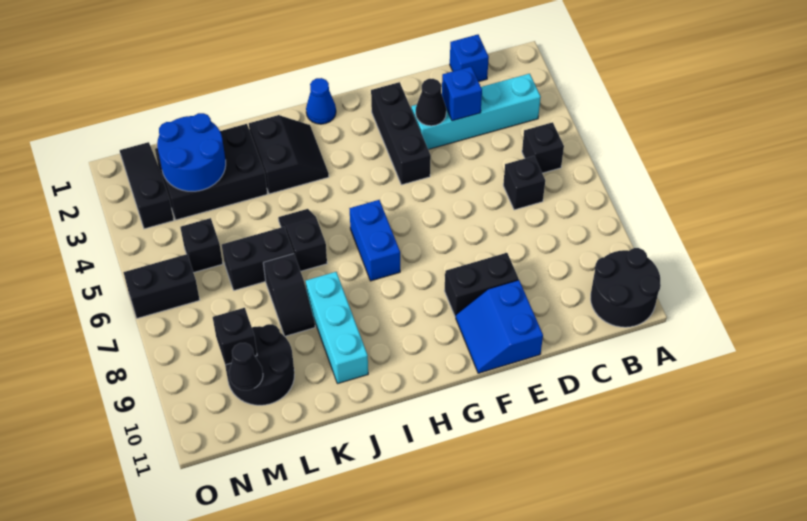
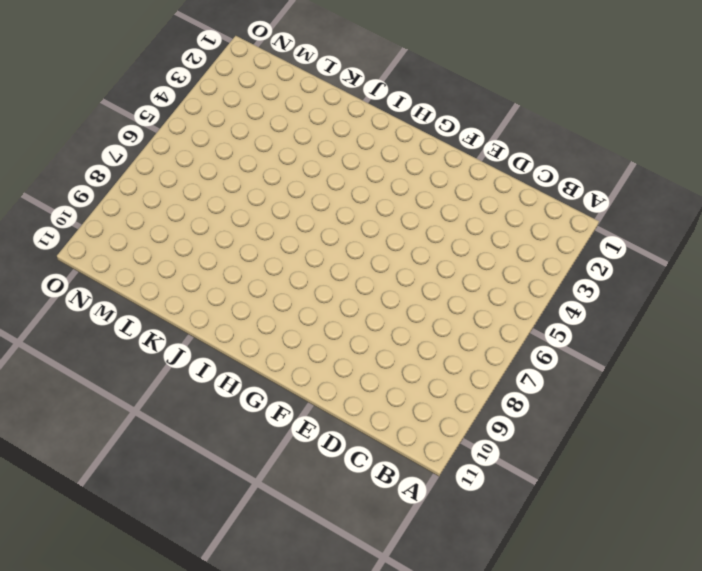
none -> black round brick A10:B11 level 1
none -> cyan brick B3:E3 level 1
none -> black brick B5 level 1

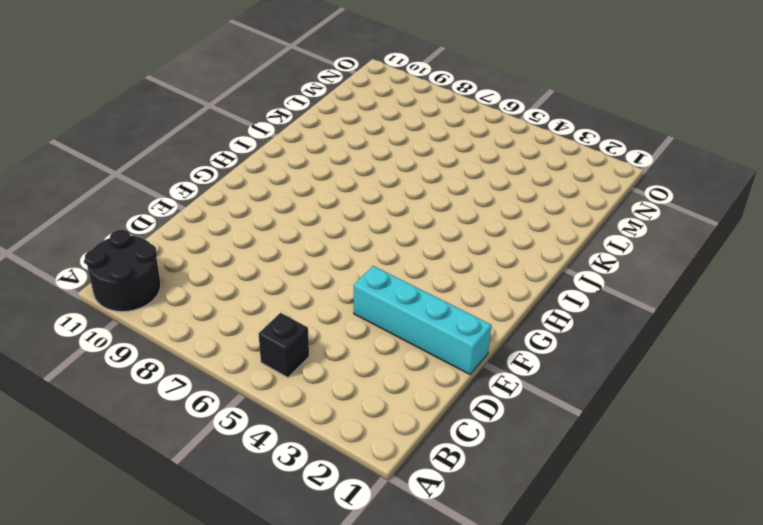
cyan brick E1:E4 level 1 -> cyan brick B3:E3 level 1
none -> blue brick C1 level 1
none -> black brick C6 level 1
none -> black brick E9:F9 level 1

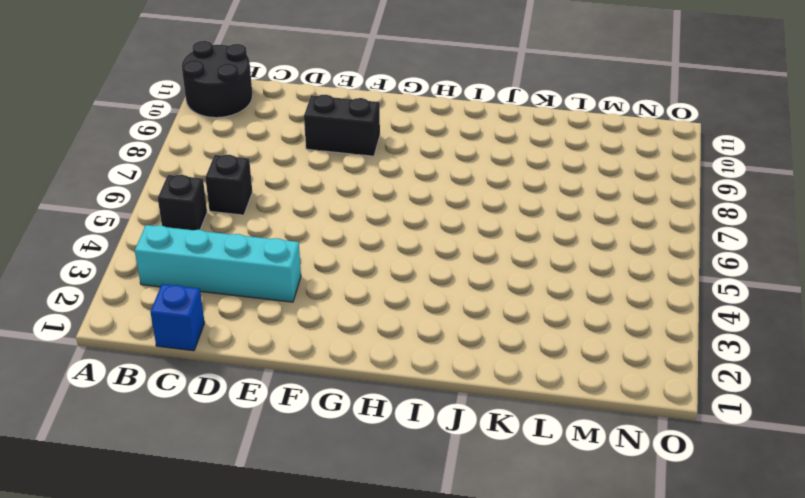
none -> blue slope E10:F11 level 1 top E
none -> black brick F2:F4 level 1
none -> blue cone H1 level 1

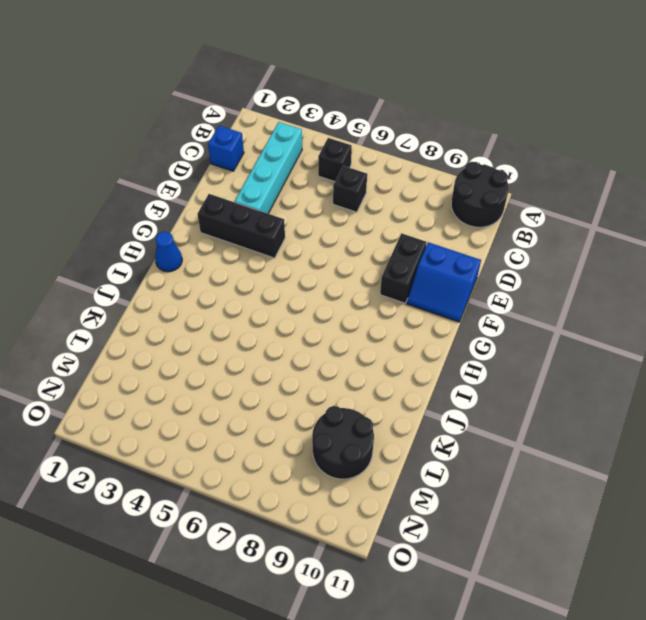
none -> blue brick H6:H7 level 1
none -> black slope I2:J3 level 1 top J
none -> black slope J5:J6 level 1 top 6

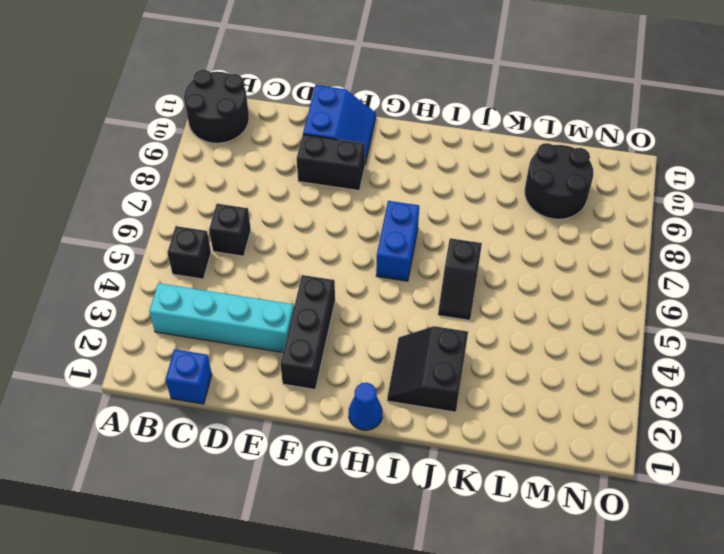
none -> cyan brick J8:J10 level 1
none -> black brick K2:M3 level 1
none -> black brick K6:L6 level 1

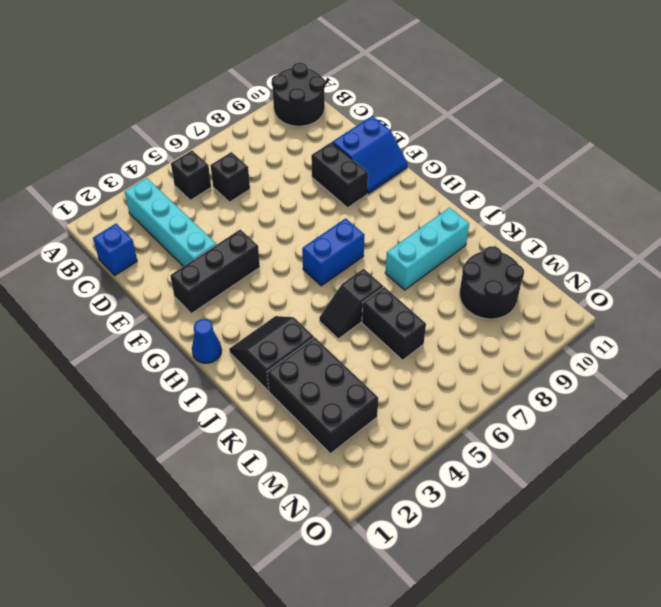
none -> black slope K7:K8 level 1 top 7
none -> black brick M5 level 1
none -> black slope N1:N3 level 1 top 3

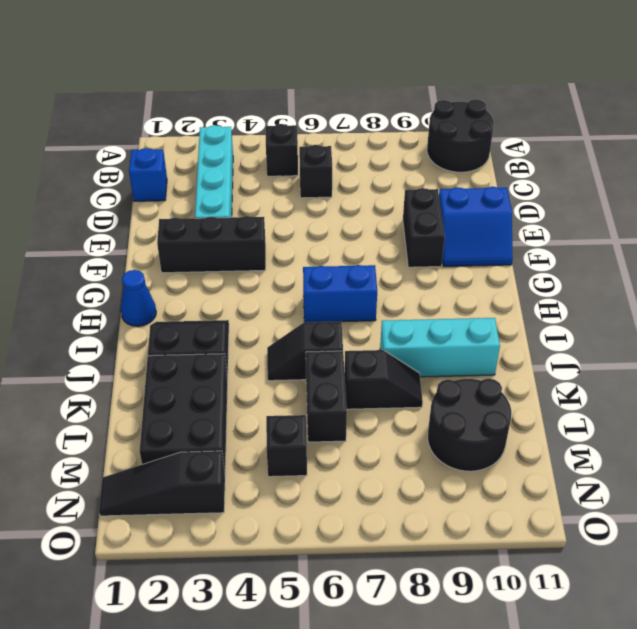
none -> black brick N6:O6 level 1
none -> blue brick D3 level 2
none -> black cone E3 level 2

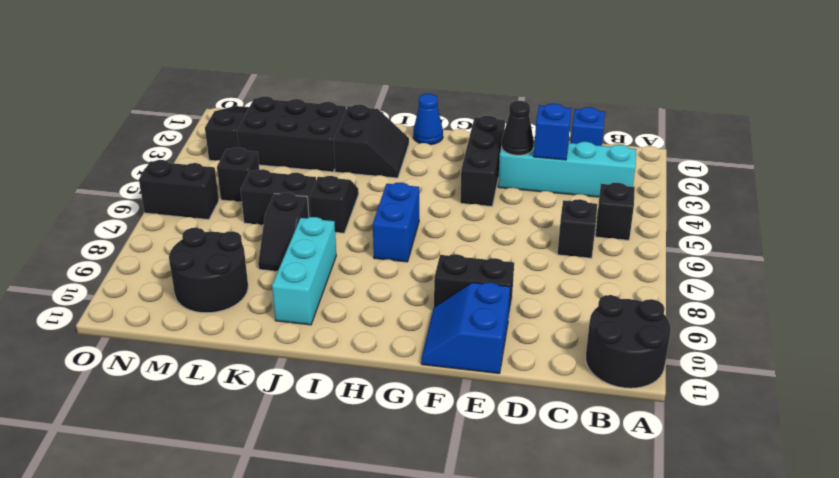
none -> blue round brick L2:M3 level 2
none -> black brick M9 level 2
none -> black cone M10 level 2

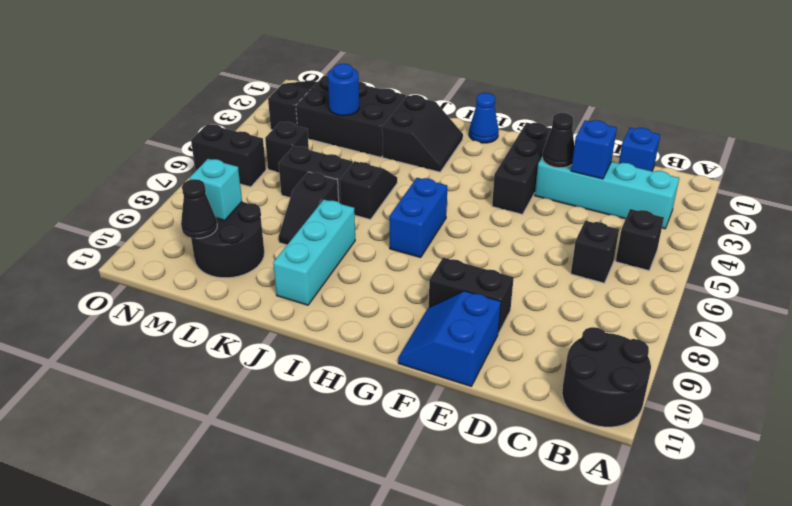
blue round brick L3 level 2 -> blue round brick L2:M3 level 2
cyan brick M9 level 2 -> black brick M9 level 2

